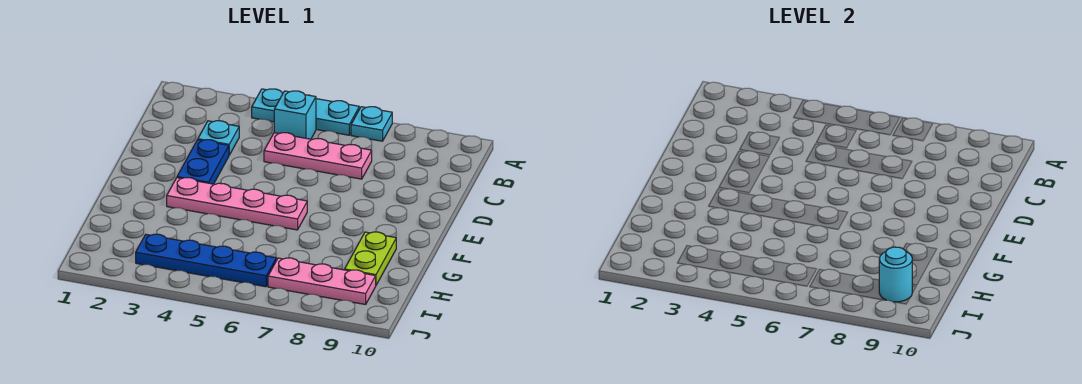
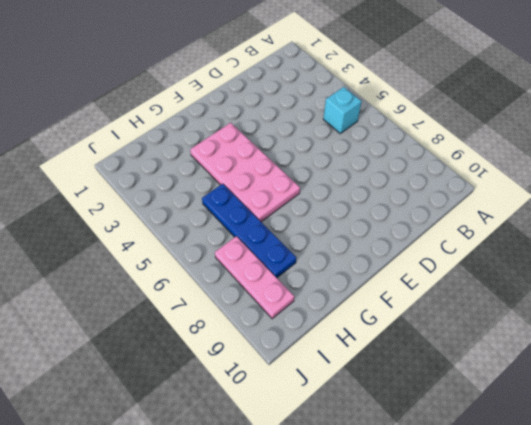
pink plate F3:G6 level 1 -> pink plate F3:F6 level 1
blue plate H5:H8 level 1 -> blue plate I3:I6 level 1
none -> cyan plate A4:A6 level 1
none -> cyan plate A7 level 1

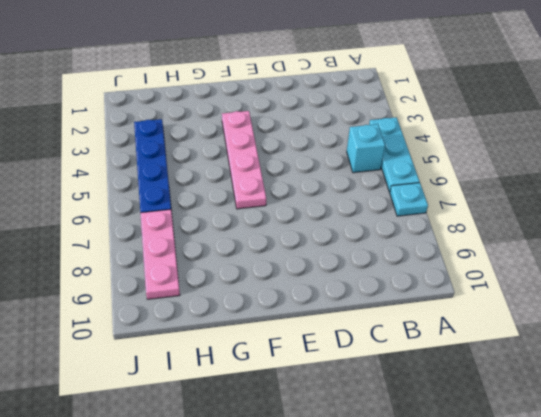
none -> cyan plate C3 level 1
none -> pink plate C5:C7 level 1

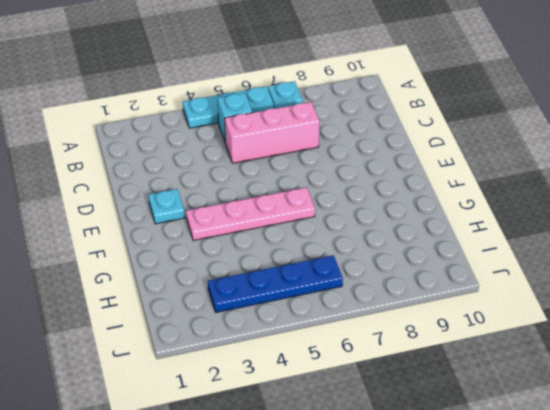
pink brick C5:C7 level 1 -> pink plate C5:C7 level 1
cyan plate E2 level 1 -> cyan plate C3 level 1
none -> blue plate D3:E3 level 1
none -> lime plate G9:H9 level 1

